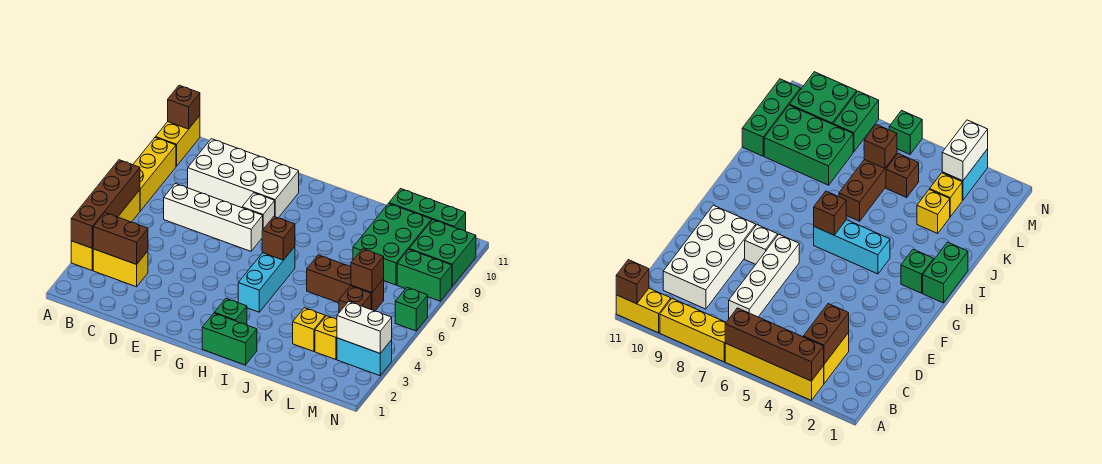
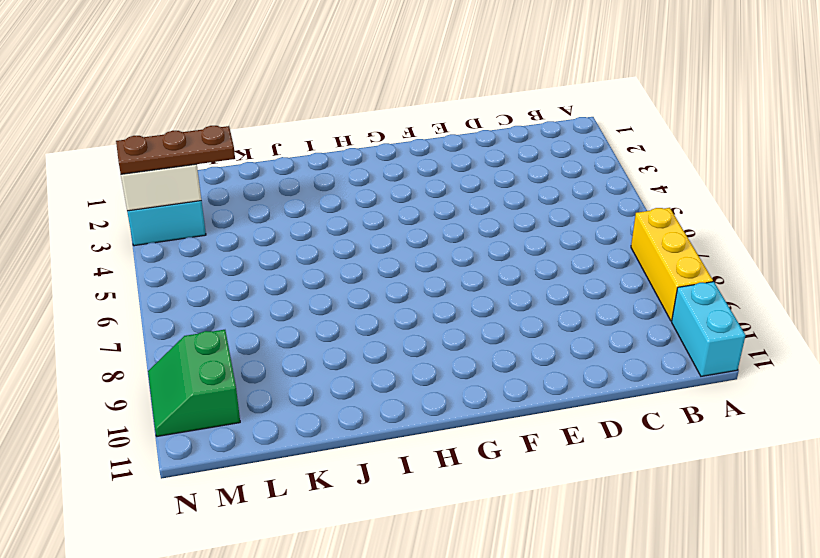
cyan brick A10:A11 level 1 -> yellow brick A10:A11 level 1
brown plate L3:N3 level 3 -> none
green slope M9:N10 level 1 top M -> green brick M9:N10 level 1
none -> yellow brick A3:A6 level 1
none -> yellow brick B3:C3 level 1
none -> white brick C7:F7 level 1

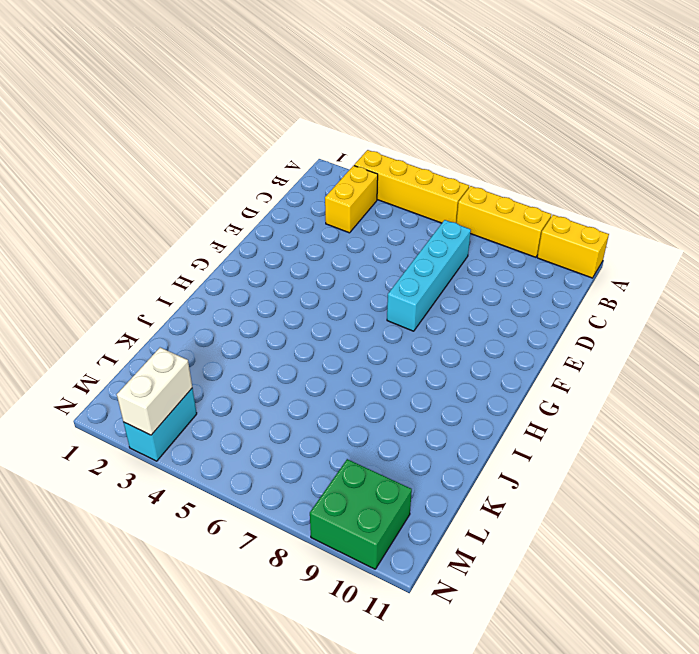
cyan brick C7:F7 level 1 -> white brick C7:F7 level 1
none -> white brick C9:F10 level 1
none -> white brick F8 level 1
none -> green brick H1:I1 level 1

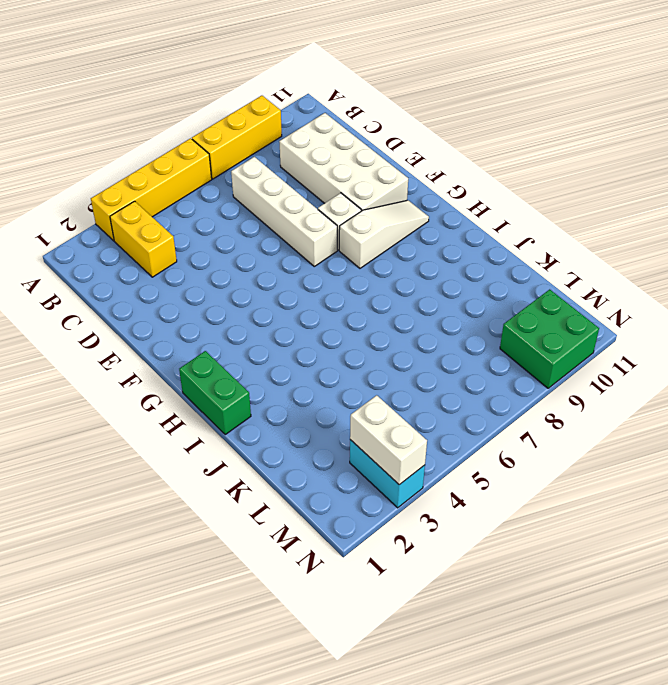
white slope G8:G10 level 1 top 8 -> none
none -> yellow brick A10:A11 level 1
none -> green brick H2 level 1
none -> cyan brick H4:H6 level 1

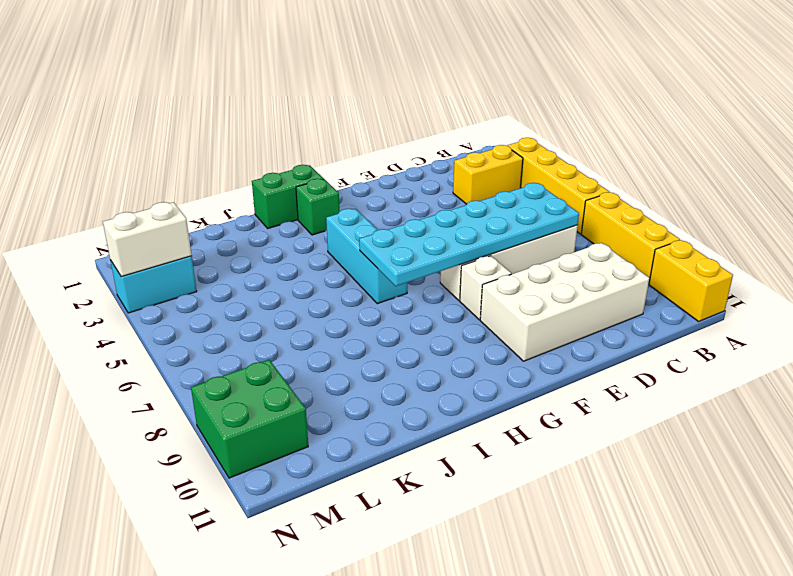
cyan plate C6:H7 level 2 -> brown brick H6 level 2
none -> brown brick J6:L6 level 1
none -> yellow brick K3 level 1
none -> green brick K8:L10 level 1

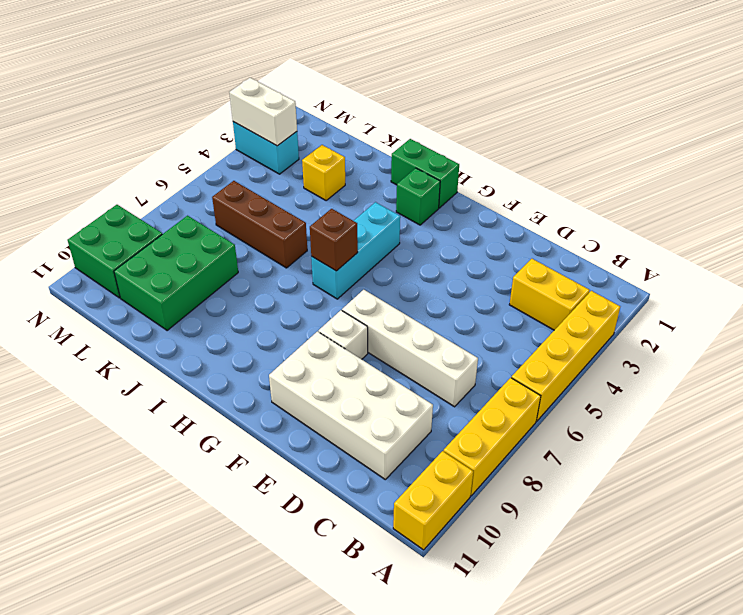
none -> green brick K11:M11 level 1
none -> yellow brick L3 level 1
none -> brown brick L5 level 1

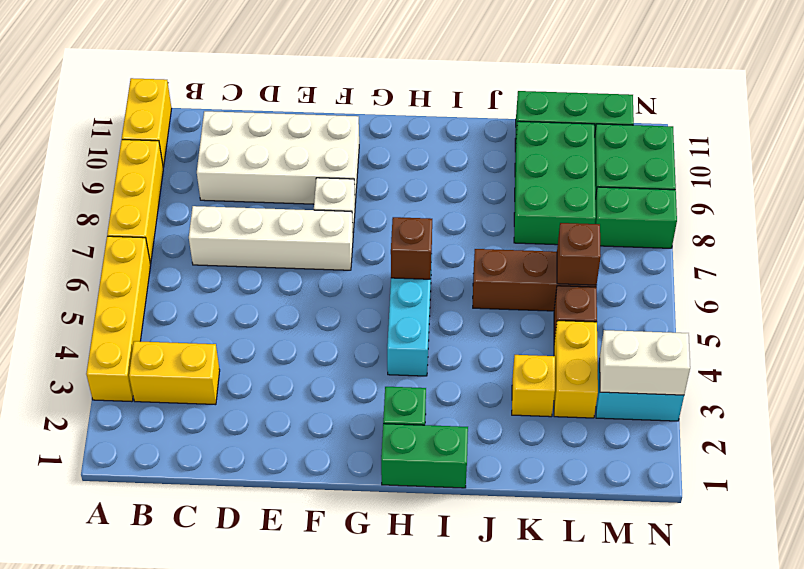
yellow brick L3:L4 level 1 -> yellow brick L3 level 1
none -> green brick N6 level 1
none -> brown brick A3:A6 level 2
none -> brown brick A11 level 2

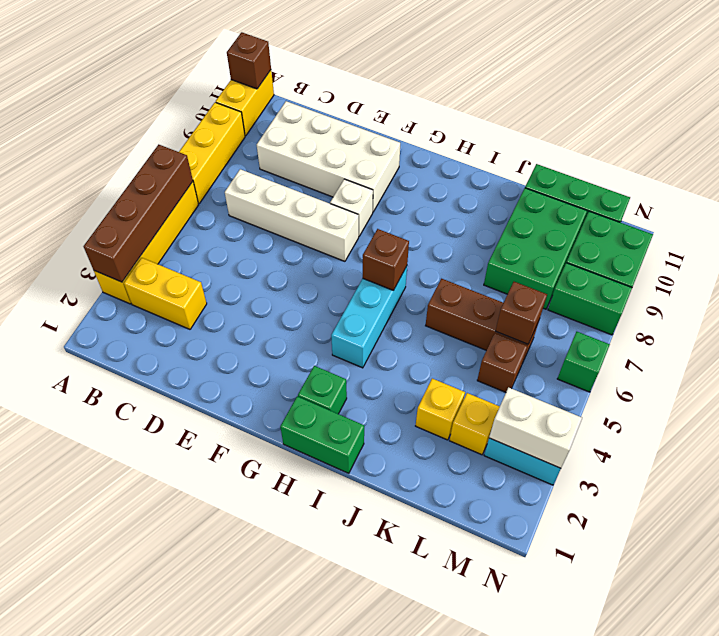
none -> brown brick B3:C3 level 2

